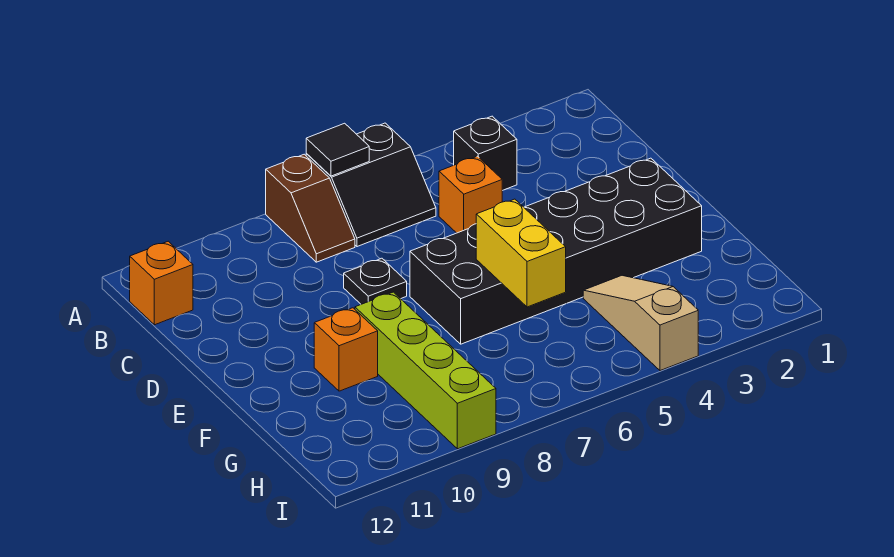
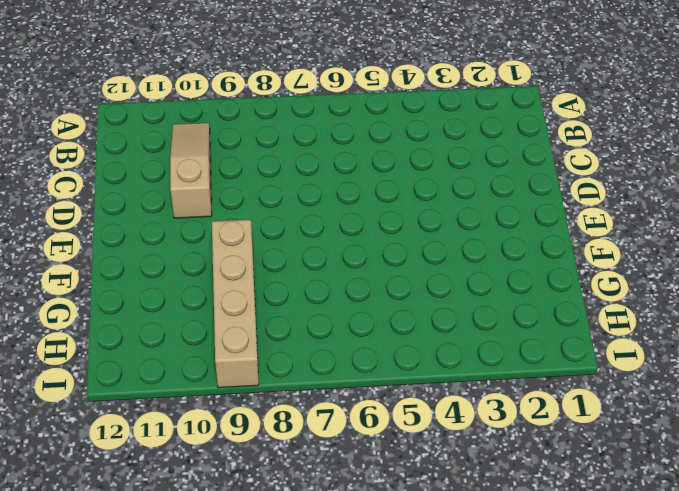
tan slope B10:D10 level 1 top D -> tan slope G4:I4 level 1 top I
tan brick F9:I9 level 1 -> lime brick F9:I9 level 1
none -> black slope A6:B7 level 1 top A
none -> brown slope A8:B8 level 1 top A
none -> black brick B4 level 1

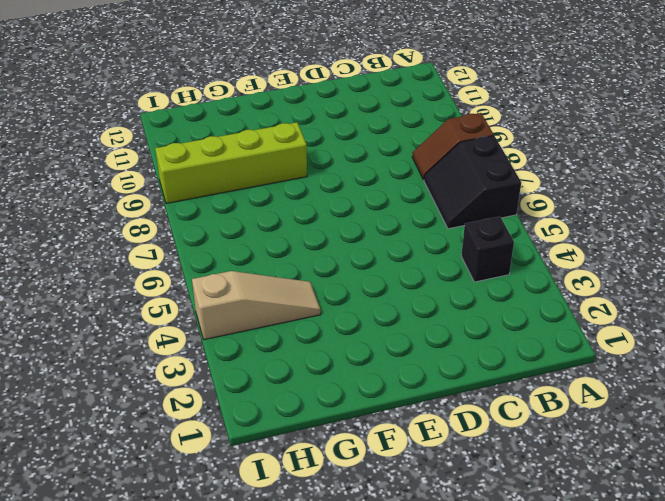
none -> orange brick B12 level 1
none -> orange brick C5 level 1
none -> black plate D8 level 1

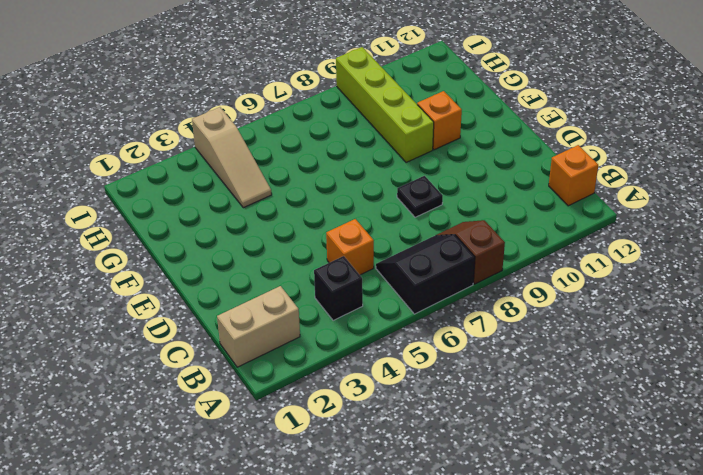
tan brick B1:B2 level 1 -> none
none -> black brick E2:F7 level 1
none -> black tile A7 level 2
none -> yellow brick F6:G6 level 2

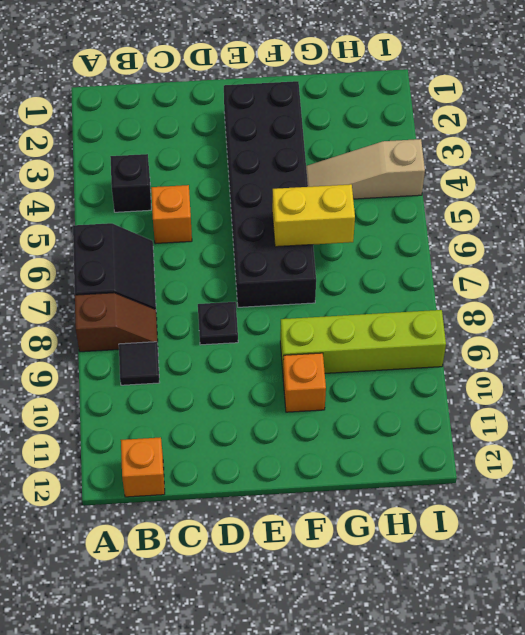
black tile B9 level 1 -> black tile A7 level 2

